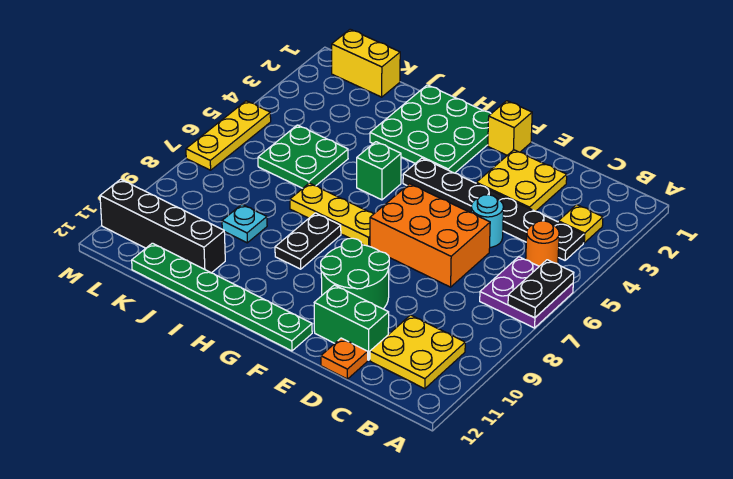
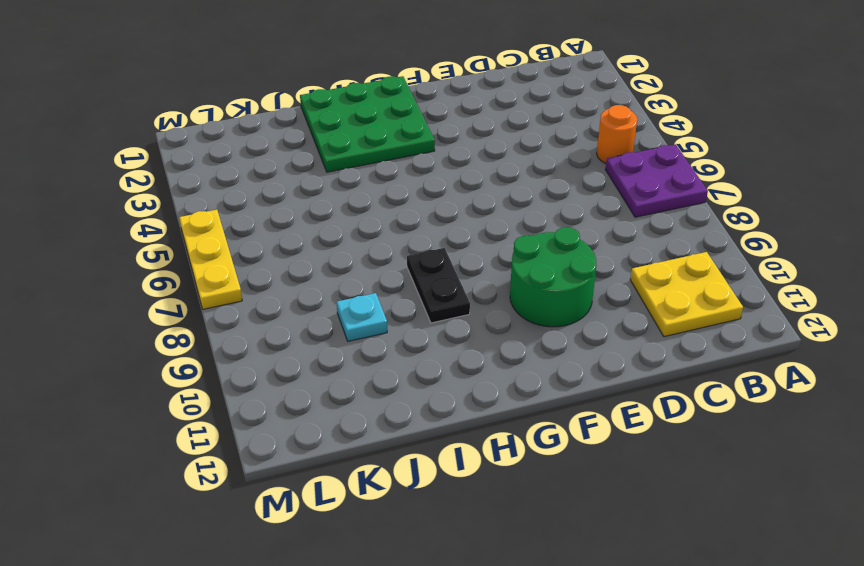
none -> yellow plate B3 level 1
none -> black plate B4:G4 level 1
none -> yellow plate D2:E3 level 1

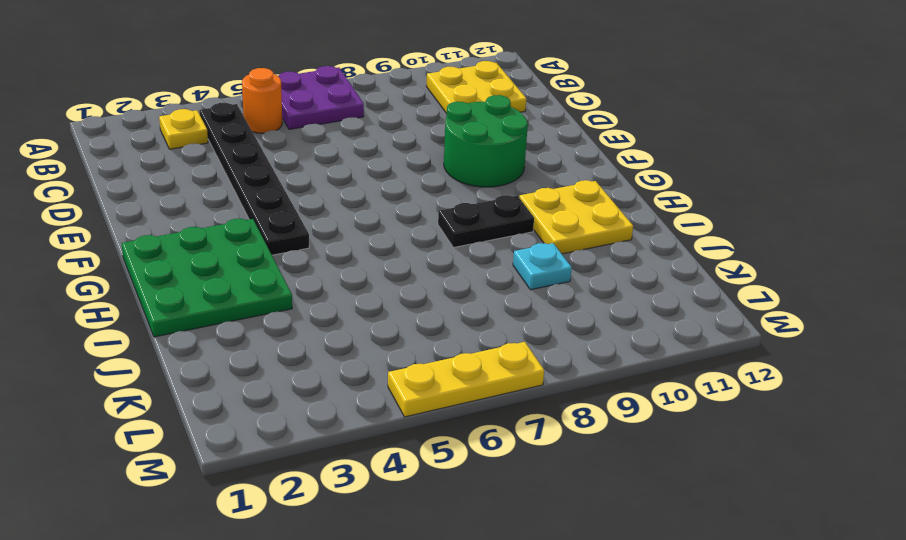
yellow plate H10:I11 level 1 -> yellow plate D2:E3 level 1
none -> cyan round brick D5 level 1
none -> orange brick D6:F7 level 1
none -> green brick D11:E11 level 1

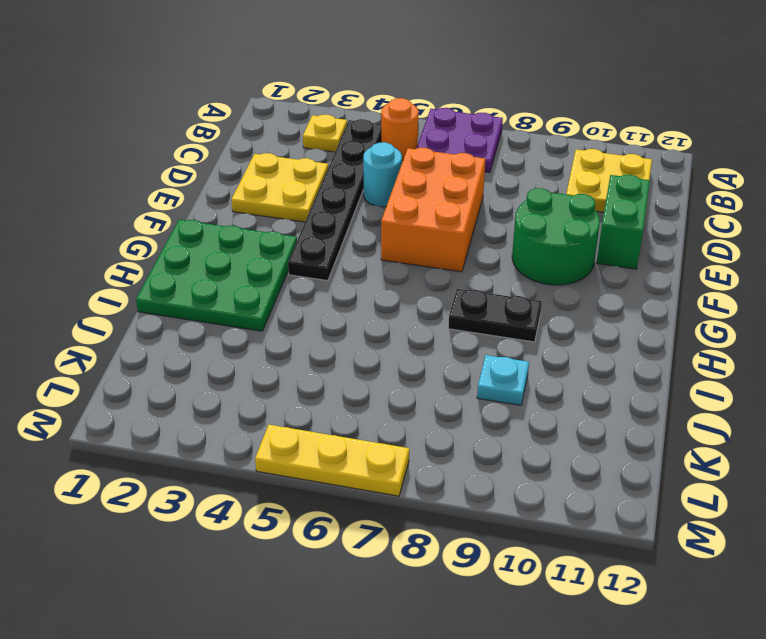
none -> orange plate D12 level 1
none -> yellow brick F1 level 1
none -> green plate F12:K12 level 1

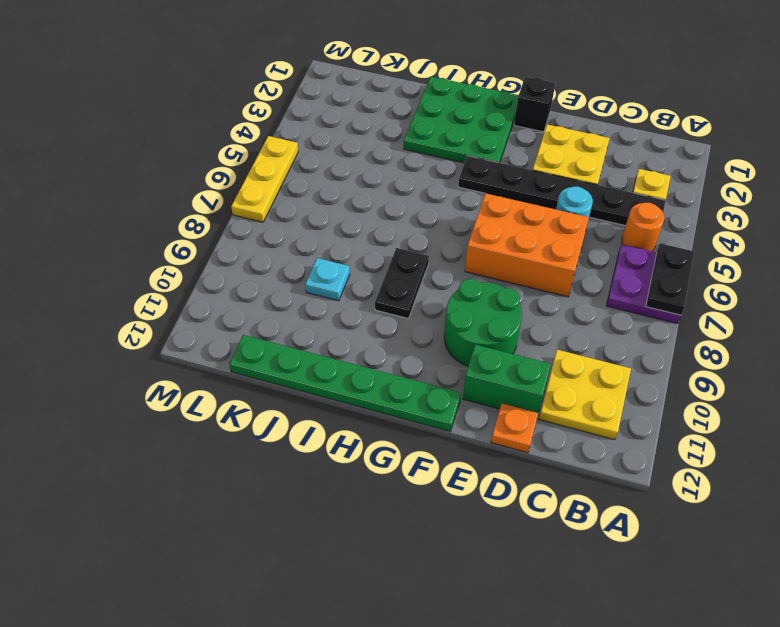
black brick F1 level 1 -> yellow brick F1 level 1
none -> yellow plate G7:I7 level 1
none -> green brick H5 level 1
none -> green plate J5:K6 level 1

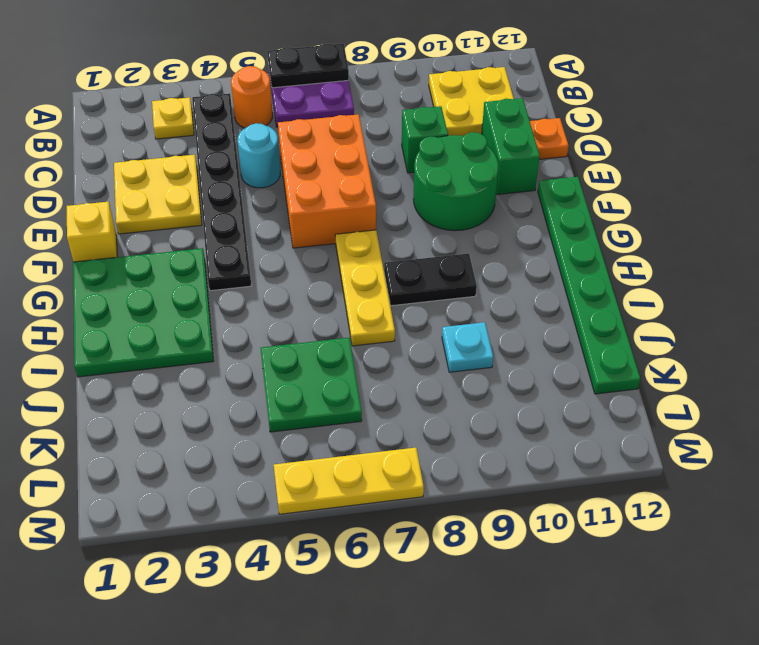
green brick D9 level 1 -> green brick H5 level 1
none -> black brick J11:M11 level 1
none -> yellow brick K1:L1 level 1

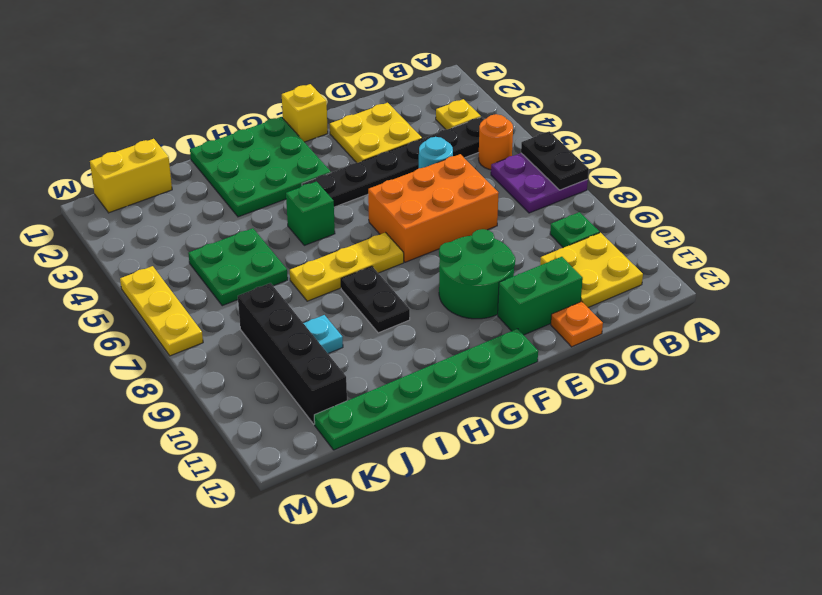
green plate B9 level 1 -> none
black brick K8:K11 level 1 -> black brick J11:M11 level 1

